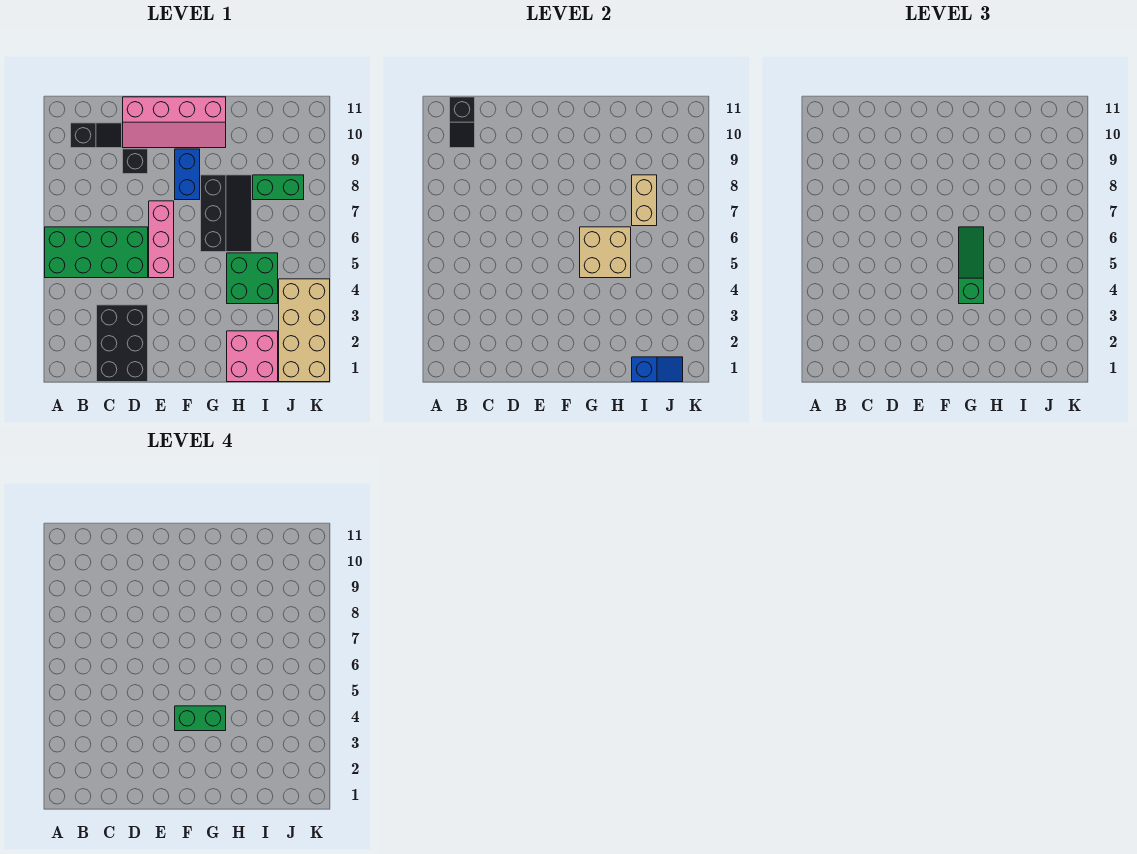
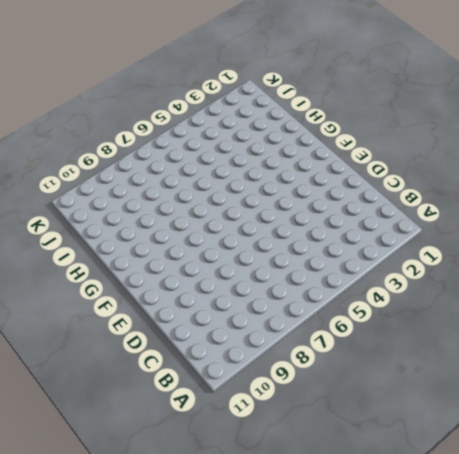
none -> green brick A5:D6 level 1
none -> black slope B10:C10 level 1 top B
none -> black brick C1:D3 level 1

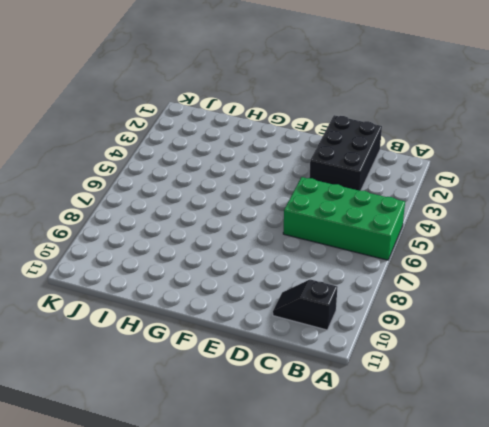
none -> black brick D9 level 1
none -> pink slope D10:G11 level 1 top 11
none -> pink brick E5:E7 level 1

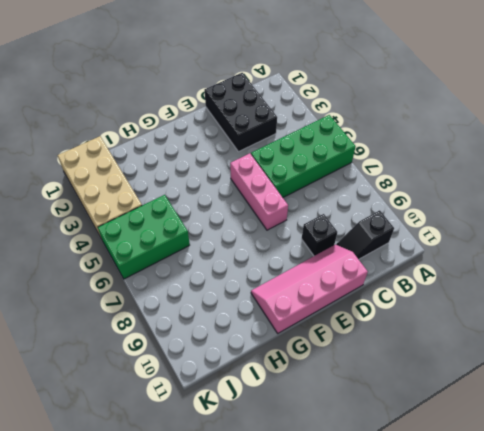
green brick I5:K6 level 1 -> green brick H4:I5 level 1
none -> blue brick F8:F9 level 1
none -> black slope G6:H8 level 1 top G
none -> pink brick H1:I2 level 1

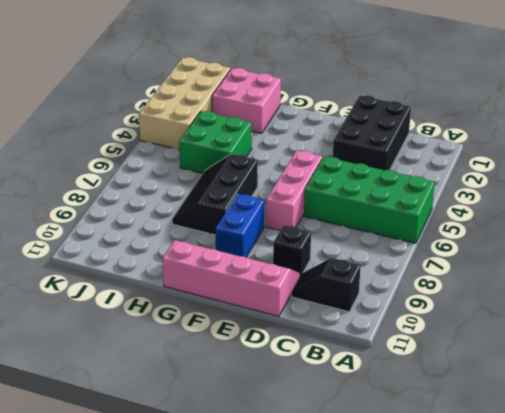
none -> green brick I8:J8 level 1
none -> black slope B10:B11 level 2 top 11
none -> tan brick G5:H6 level 2

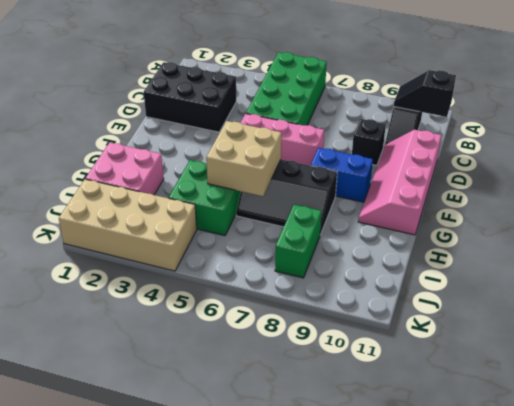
none -> blue slope I1:J1 level 2 top I
none -> tan brick I7:I8 level 2
none -> green slope G4:G6 level 3 top 4

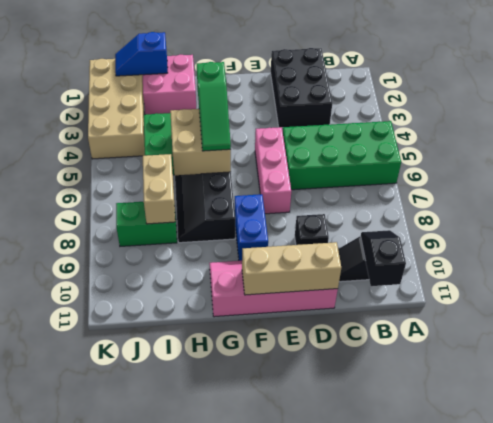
tan brick D11:F11 level 2 -> none
none -> green brick F4:G4 level 4

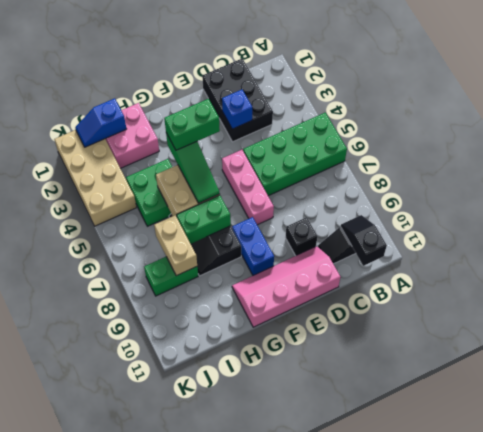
blue brick D3 level 2 -> none
green brick G7:H7 level 2 -> none

